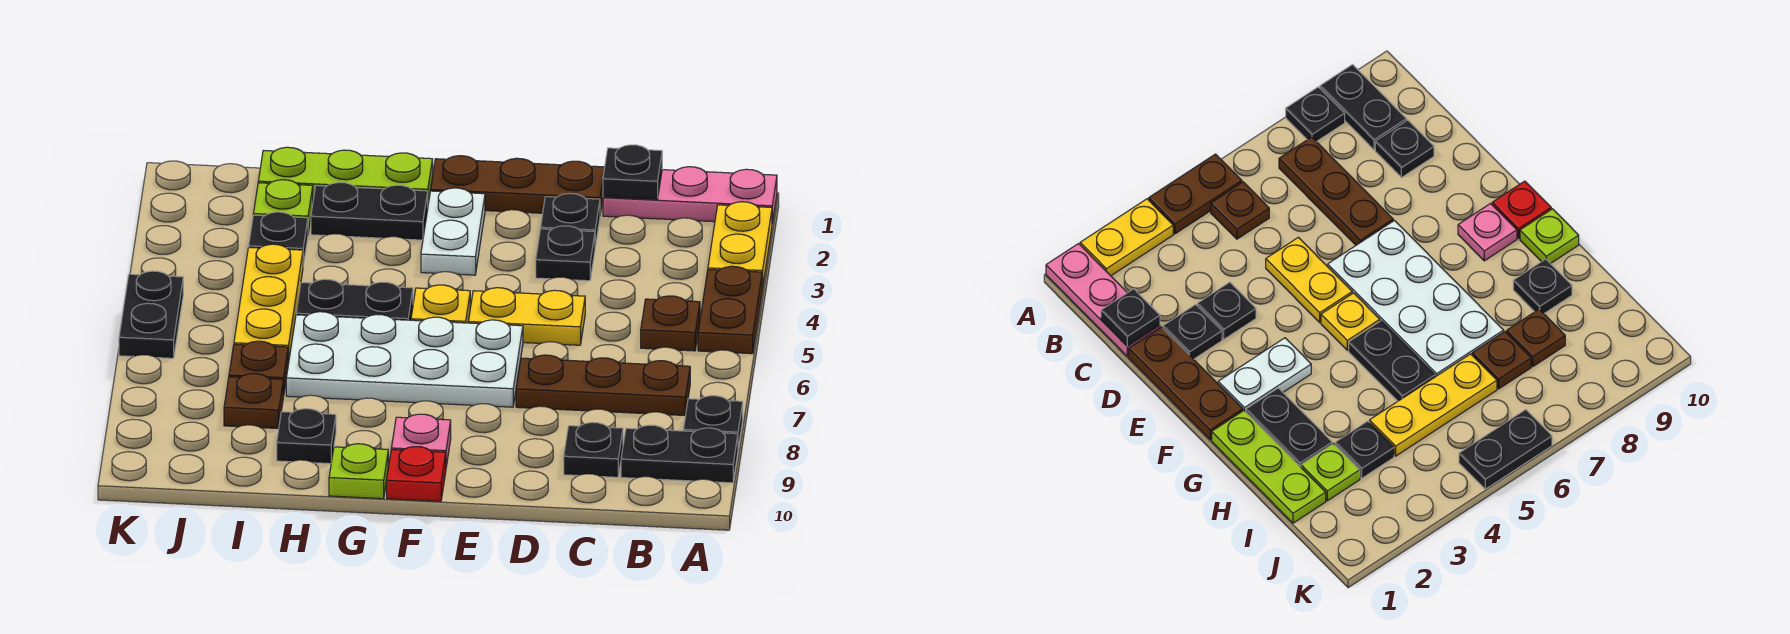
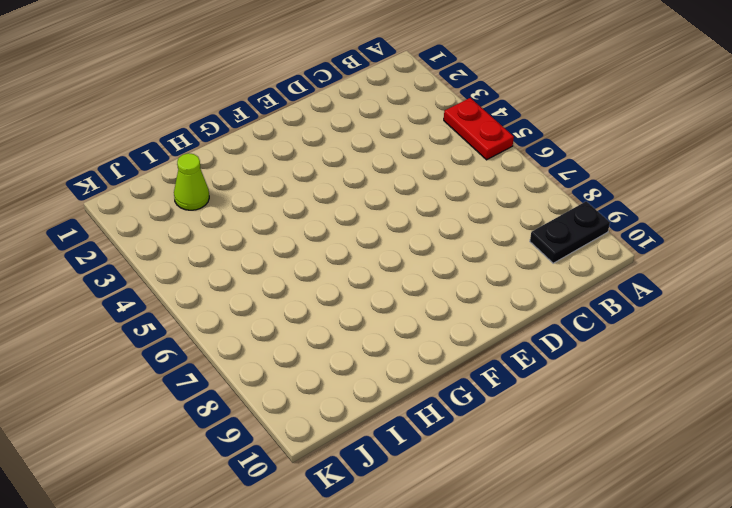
red plate A4:A5 level 1 -> brown plate A4:A5 level 1
lime cone I2 level 1 -> lime plate I2 level 1
none -> pink plate A1:C1 level 1
none -> yellow plate A2:A3 level 1
none -> black plate A8 level 1

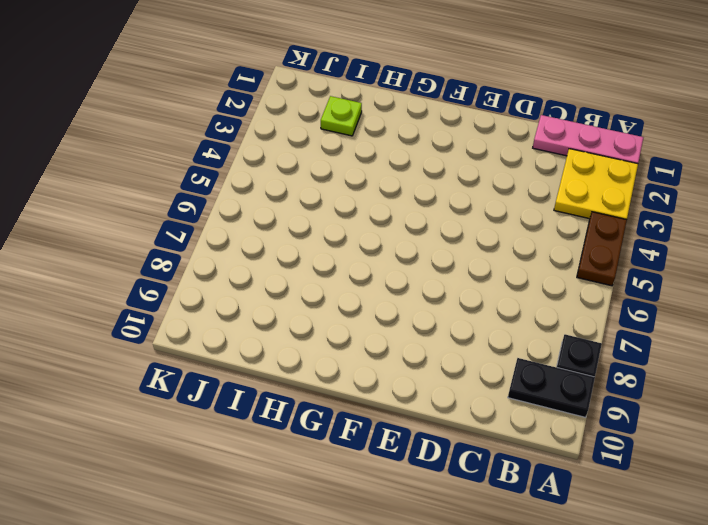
yellow plate A2:B3 level 1 -> yellow plate A2:A3 level 1
none -> brown plate B5 level 1
none -> brown plate B7:D7 level 1
none -> black plate C9 level 1

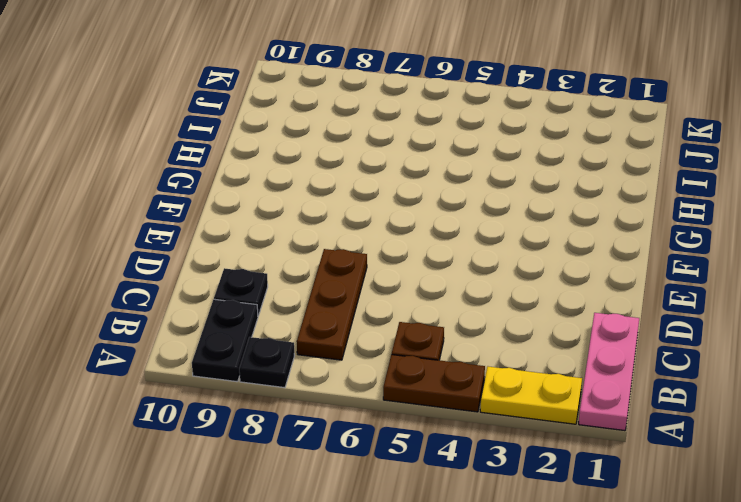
none -> brown plate D1:F1 level 1
none -> black plate D2 level 1
none -> black plate D3 level 1

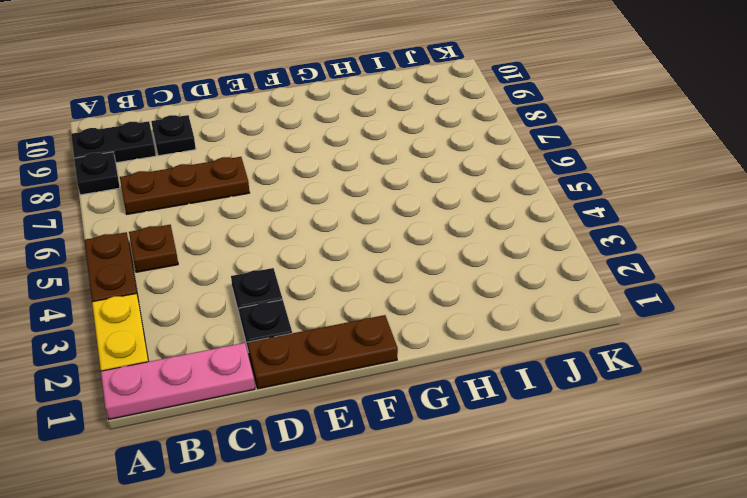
none -> yellow plate D5:E5 level 1
none -> white plate E6:H7 level 1
none -> white plate F2:F3 level 1

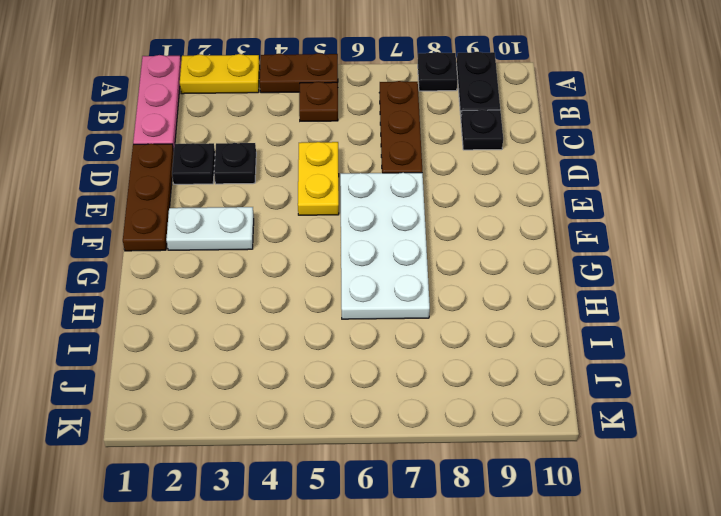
none -> yellow plate F5 level 1
none -> pink plate F9 level 1
none -> red plate F10 level 1

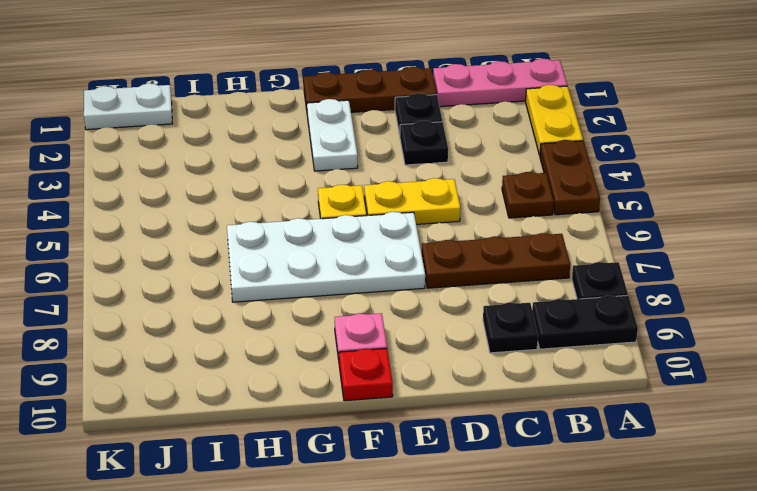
white plate J1:K1 level 1 -> none
none -> lime plate G1:I1 level 1
none -> black plate G2:H2 level 1
none -> black plate G5:H5 level 1

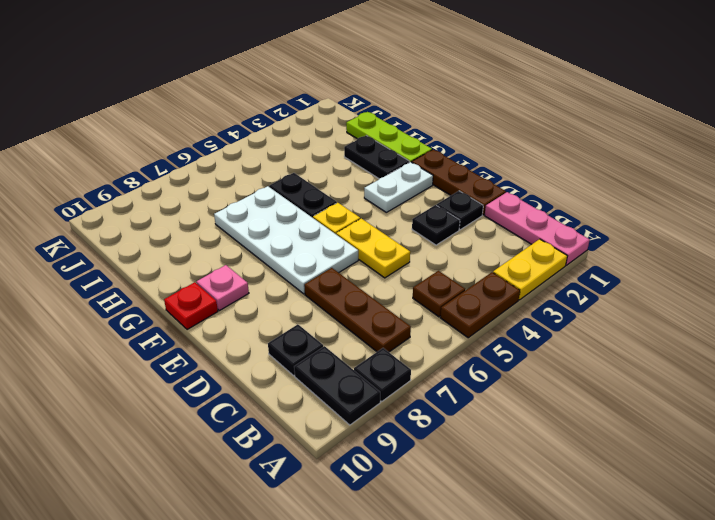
none -> lime plate G10 level 1
none -> black plate H9 level 1
none -> lime plate I2 level 1

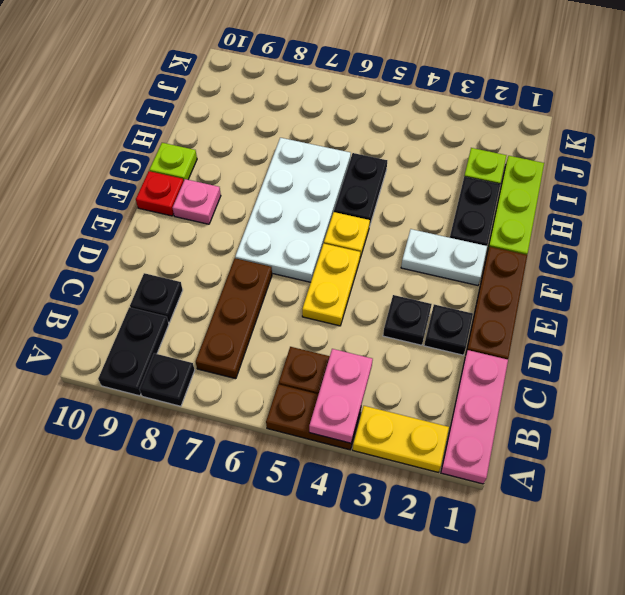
pink plate A4:B4 level 2 -> none
none -> black plate H9 level 1
none -> black plate I3 level 1
none -> yellow plate I4:I6 level 1

